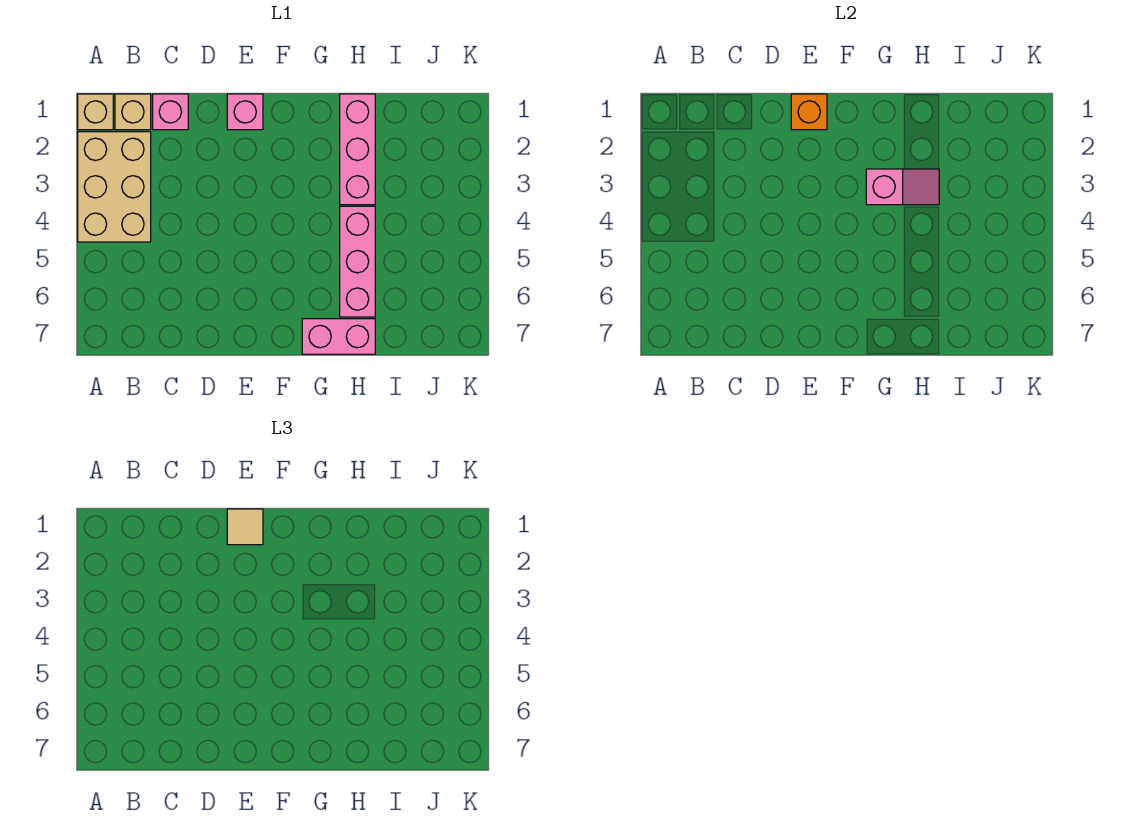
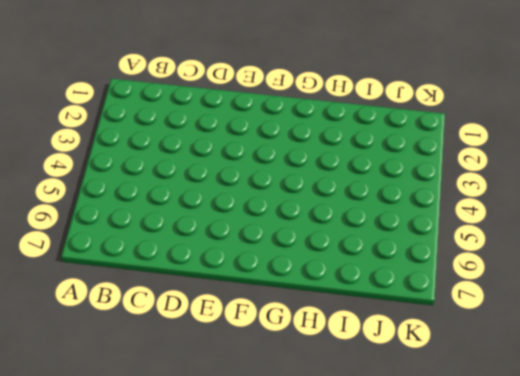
none -> tan brick A1 level 1
none -> tan brick A2:B4 level 1

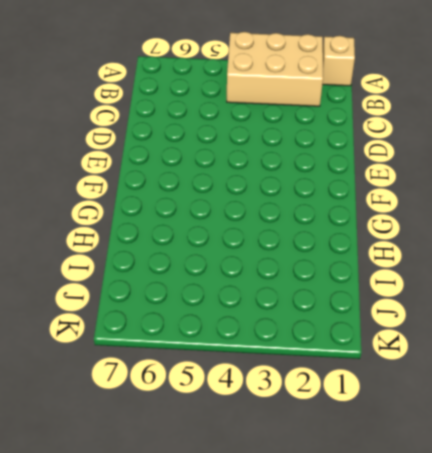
none -> tan brick B1 level 1
none -> pink brick C1 level 1

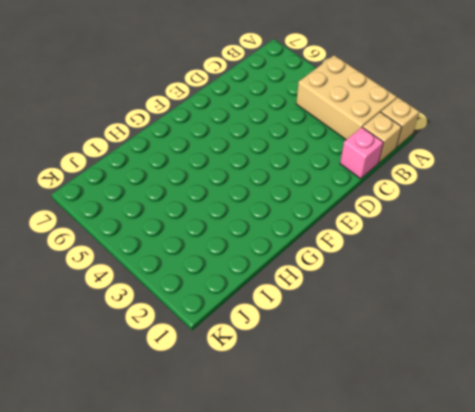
none -> pink brick E1 level 1
none -> pink brick G7:H7 level 1

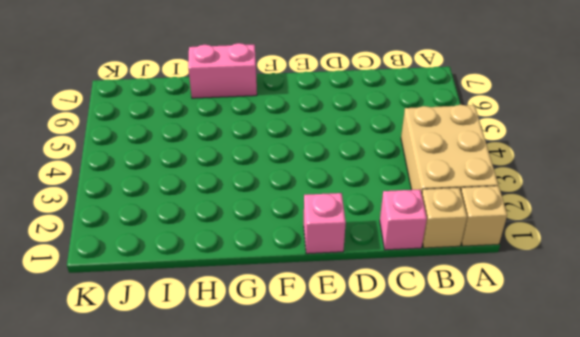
none -> pink brick H1:H3 level 1
none -> pink brick H4:H6 level 1

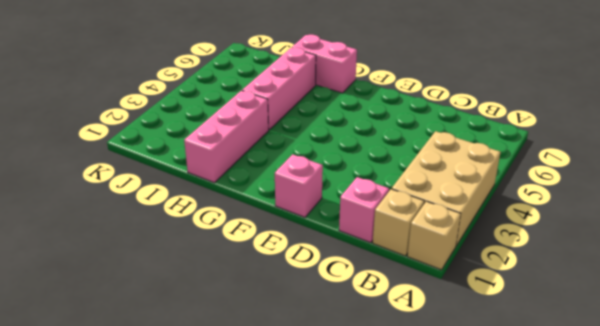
none -> orange brick E1 level 2
none -> pink slope G3:H3 level 2 top G

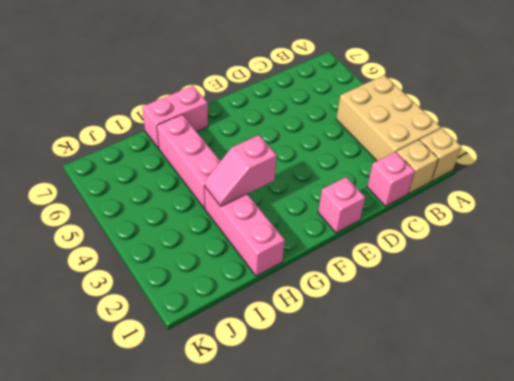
none -> orange brick E1 level 2
none -> tan tile E1 level 3

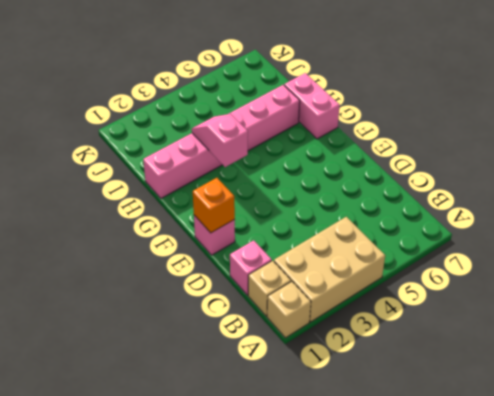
none -> tan tile E1 level 3

